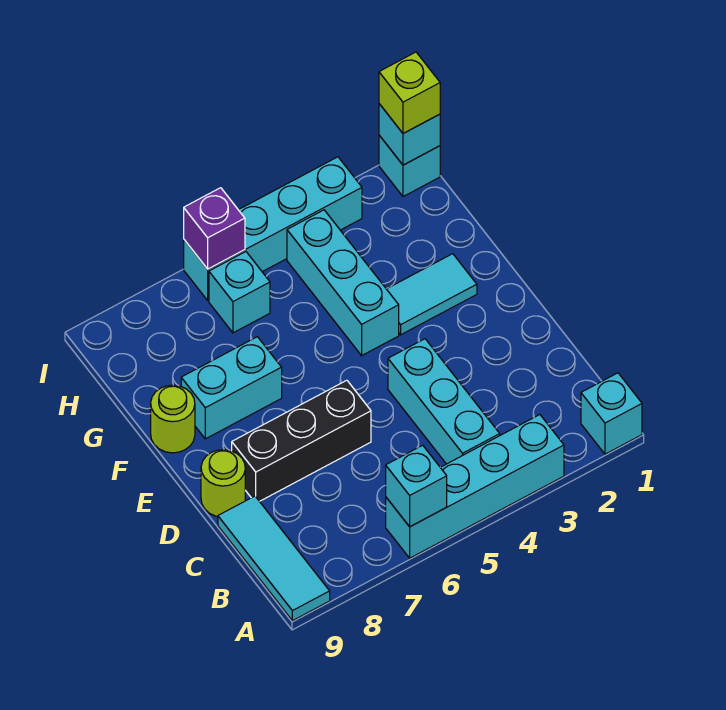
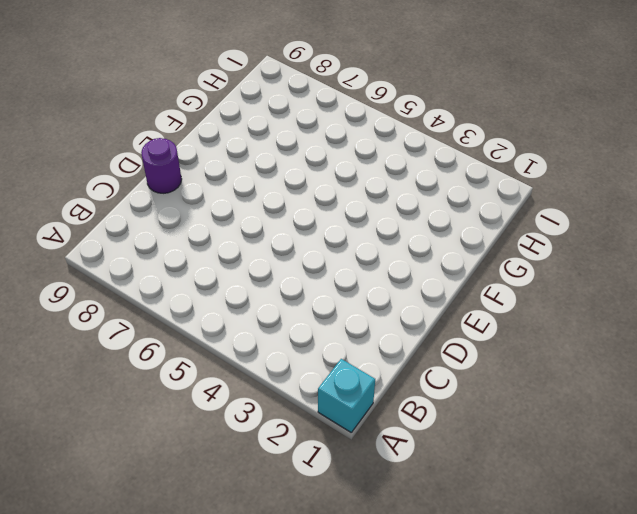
purple round brick D9 level 1 -> lime round brick D9 level 1
none -> cyan brick A3:A6 level 1
none -> cyan tile A9:C9 level 1
none -> cyan brick B4:D4 level 1

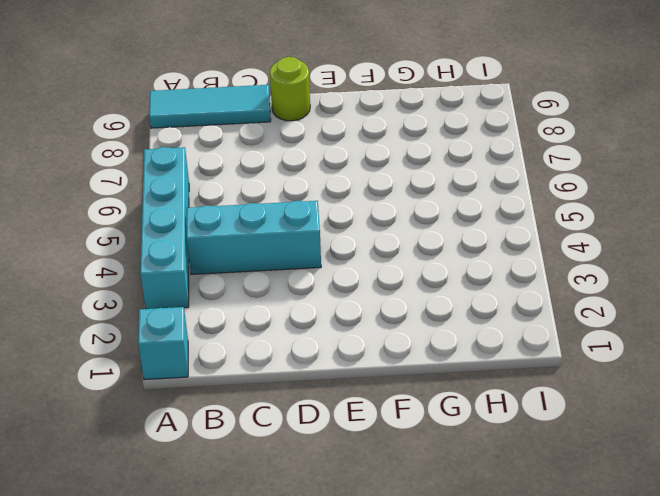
none -> black brick D6:D8 level 1
none -> cyan tile F2:F3 level 1
none -> cyan brick F4:H4 level 1

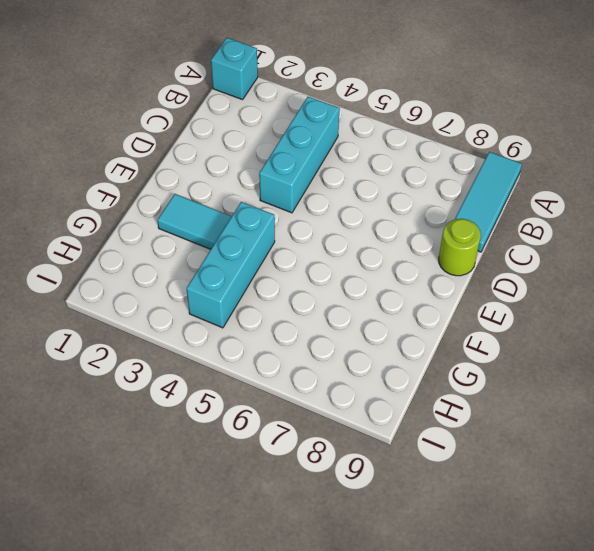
none -> cyan brick A3:A6 level 1
none -> black brick D6:D8 level 1
none -> cyan brick F7:F8 level 1

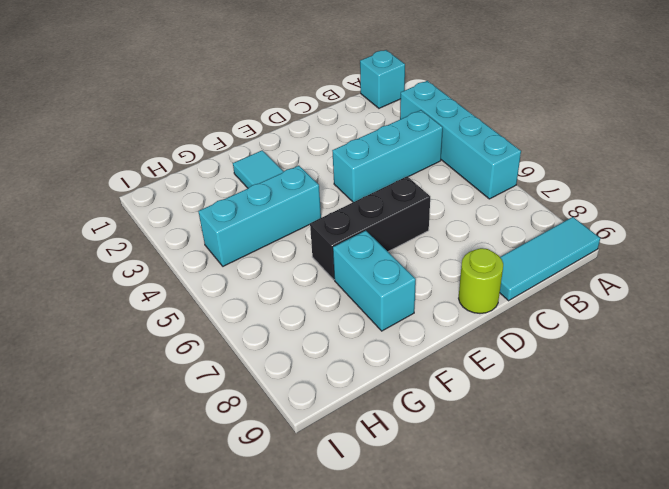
black brick D6:F6 level 1 -> black brick D6:D8 level 1
none -> lime round brick F9 level 1
none -> cyan brick H6 level 1
none -> cyan brick I1 level 1

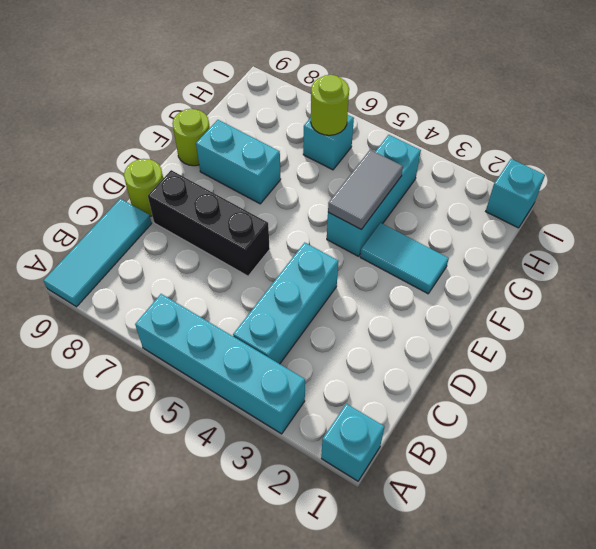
grey tile F4:G4 level 2 -> none
lime round brick H6 level 2 -> none
none -> cyan brick I3:I6 level 1
none -> cyan brick A6 level 2
none -> cyan brick I1 level 2

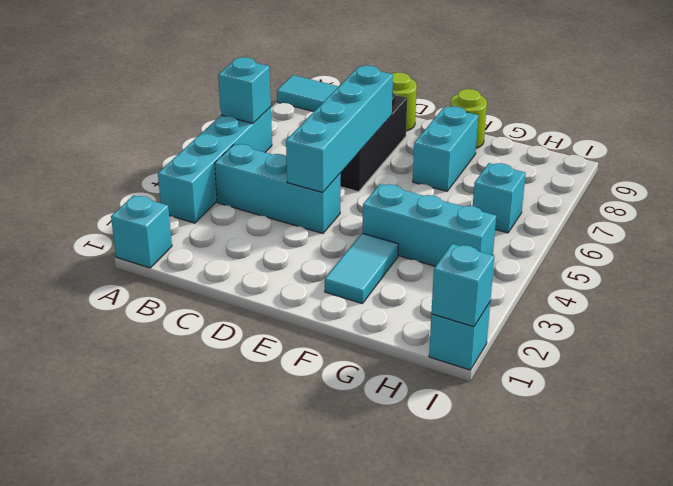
cyan brick D4:D7 level 2 -> cyan brick I3:I6 level 1
none -> purple brick I6 level 2
none -> lime brick I1 level 3

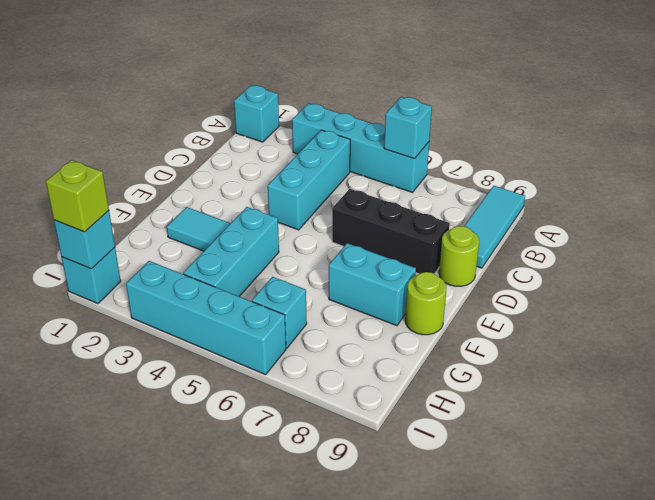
none -> purple brick I6 level 2

